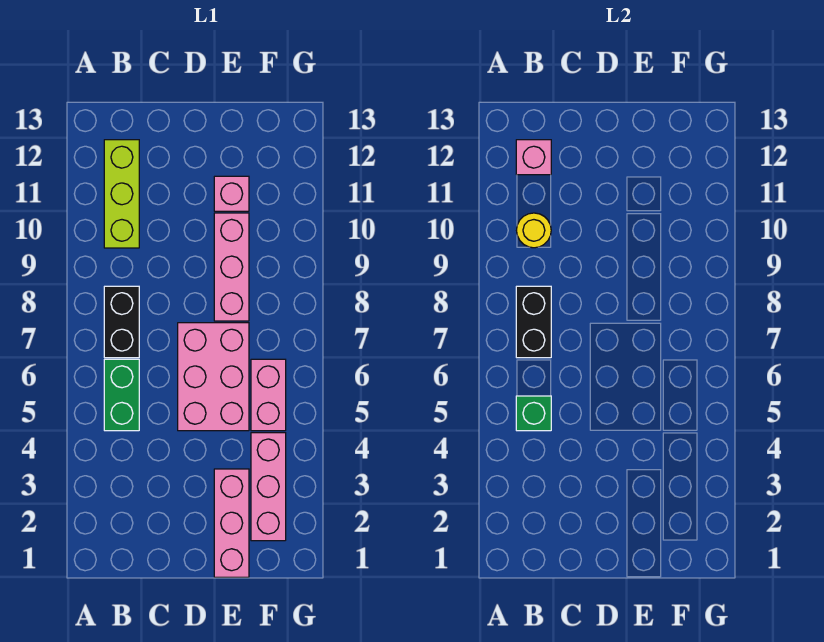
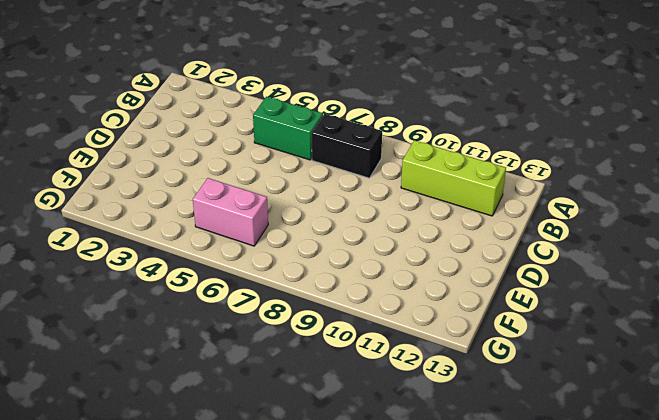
none -> pink brick D5:E7 level 1
none -> pink brick E1:E3 level 1
none -> pink brick E8:E10 level 1

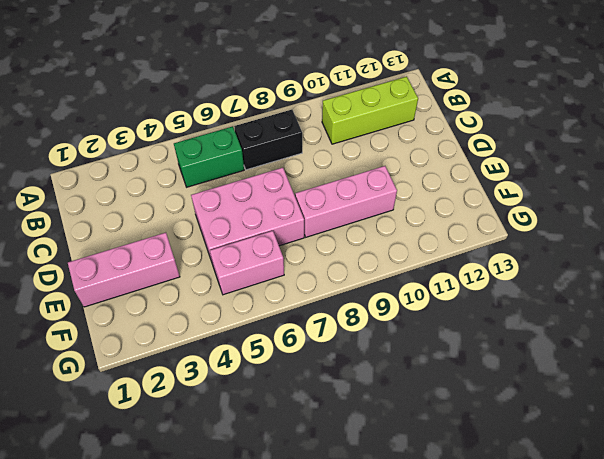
none -> pink brick E11 level 1
none -> pink brick F2:F4 level 1
none -> green brick B5 level 2

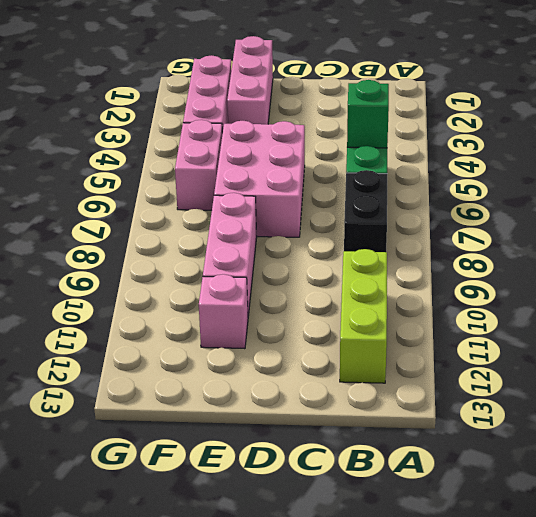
none -> black brick B7:B8 level 2
none -> yellow round brick B10 level 2
none -> pink brick B12 level 2

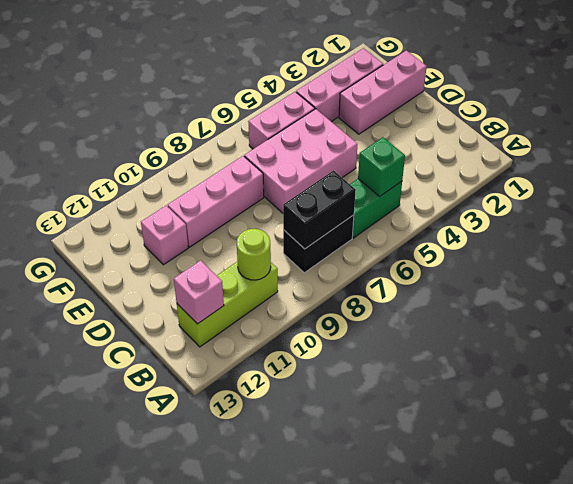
lime round brick B10 level 2 -> yellow round brick B10 level 2

